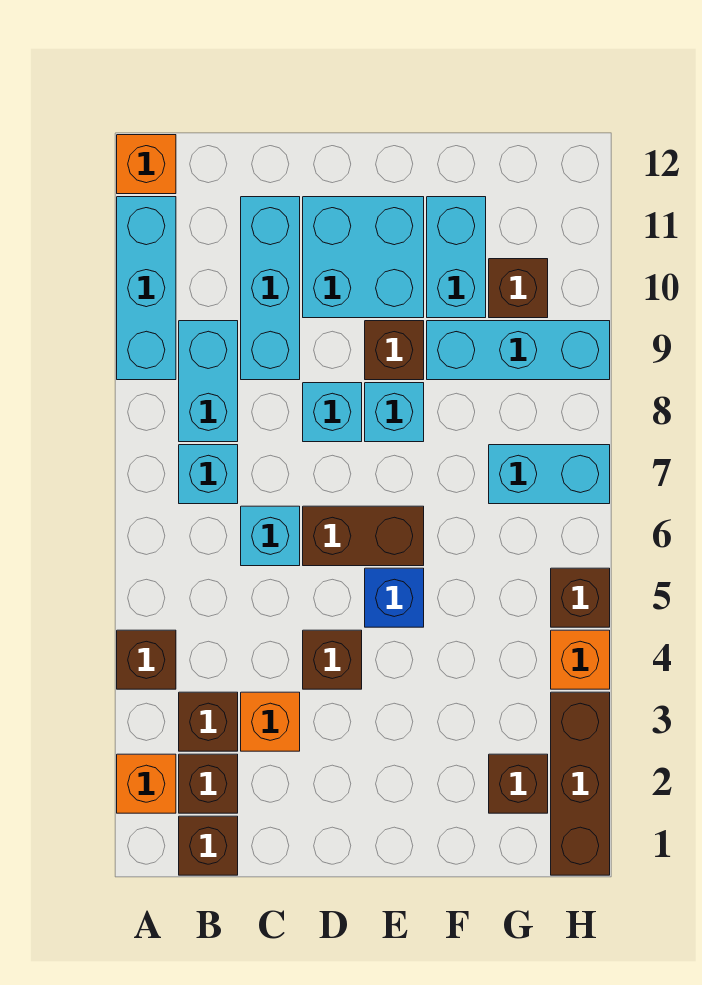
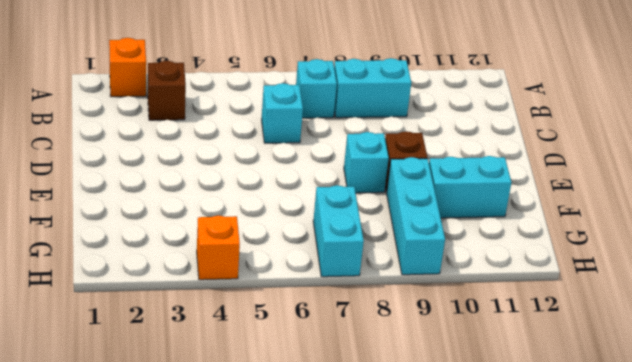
none -> brown brick A4 level 1
none -> cyan brick A9:A11 level 1
none -> orange brick A12 level 1

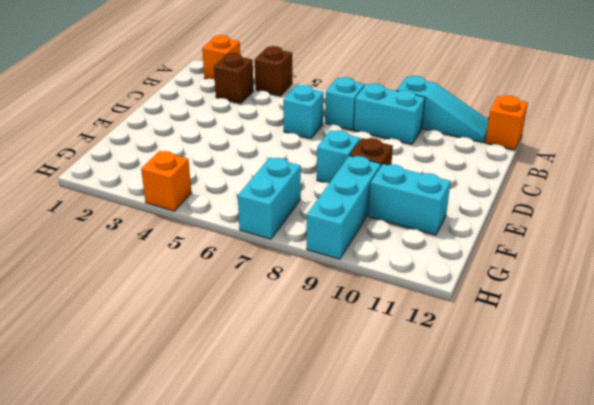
cyan slope A9:A11 level 1 top 9 -> cyan brick A9:A11 level 1
none -> brown brick B1 level 1
none -> brown brick B2 level 1
none -> orange brick C3 level 1

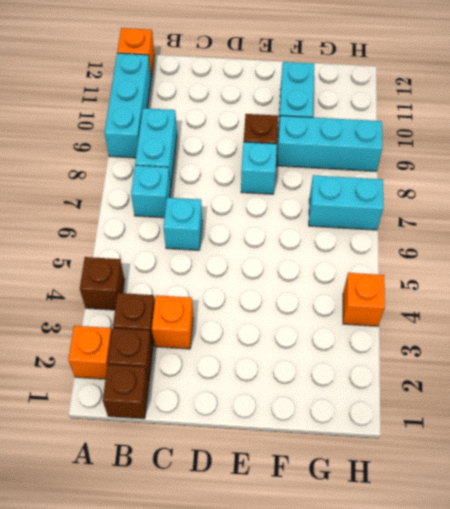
none -> cyan brick C9:C11 level 1
none -> brown brick D4 level 1
none -> brown brick D6:E6 level 1

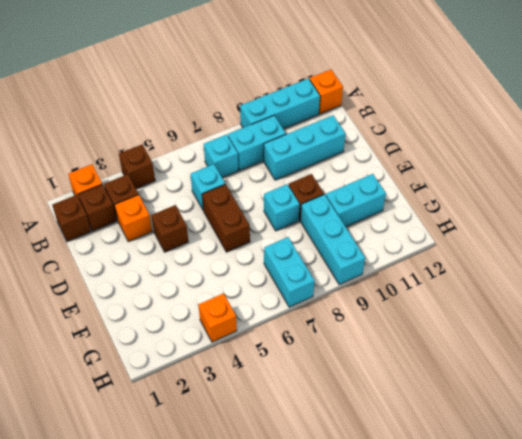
none -> cyan brick D8 level 1
none -> cyan brick D10:E11 level 1
none -> blue brick E5 level 1

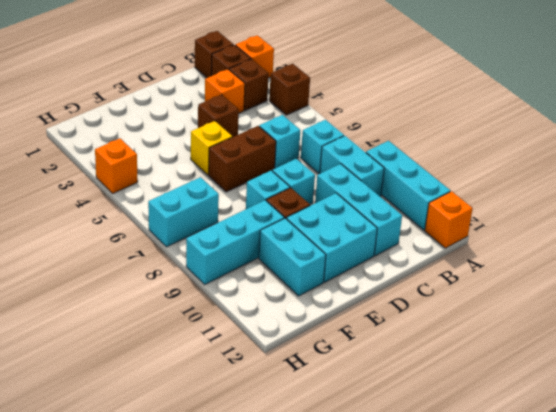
yellow brick E5 level 1 -> blue brick E5 level 1
none -> brown brick G2 level 1
none -> brown brick G10 level 1
none -> brown brick H1:H3 level 1

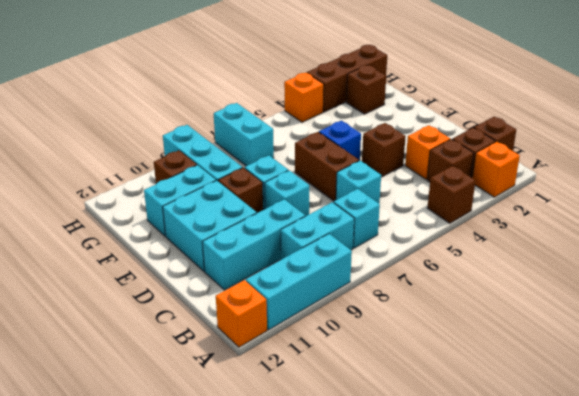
none -> brown brick H5 level 1

